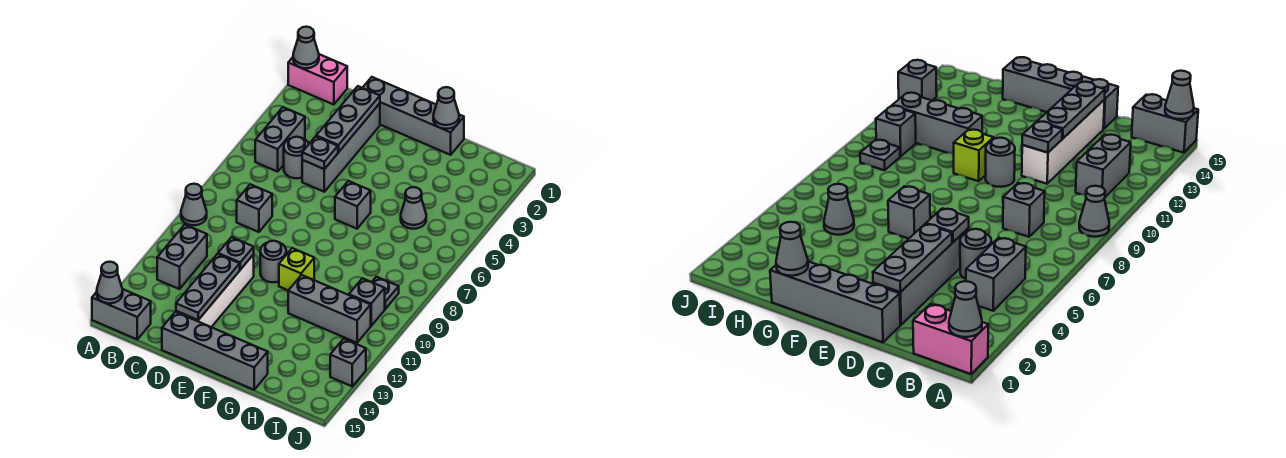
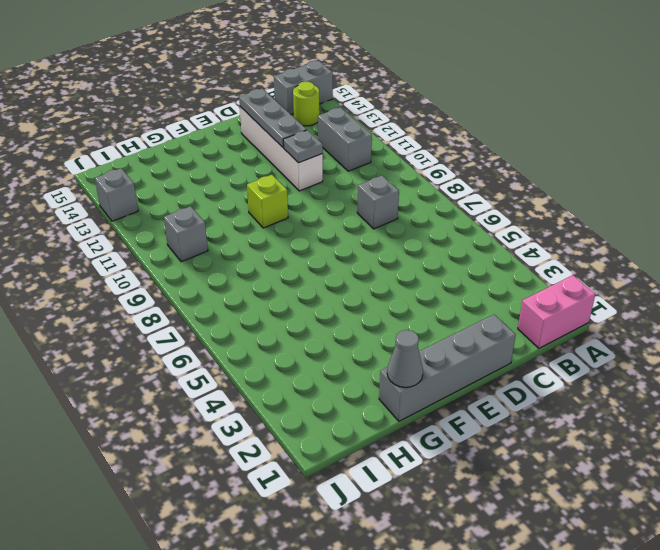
lime round brick B14 level 1 -> none
none -> grey cone A9 level 1
none -> grey brick B4:B5 level 1
none -> grey round brick C5 level 1

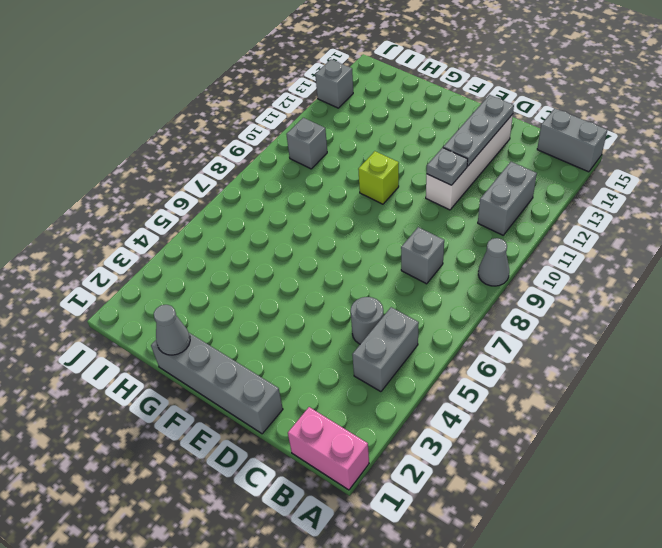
none -> grey brick D2:D5 level 1
none -> grey brick D15:G15 level 1
none -> grey round brick E10 level 1

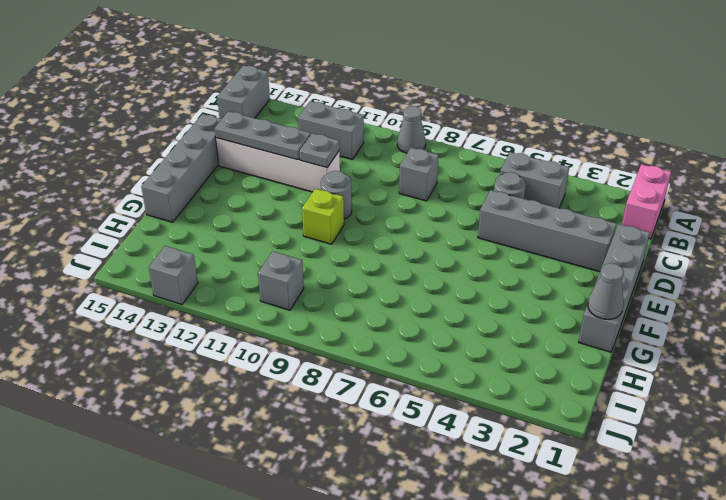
none -> grey brick F6 level 1
none -> grey brick G11:I11 level 1
none -> grey cone H5 level 1

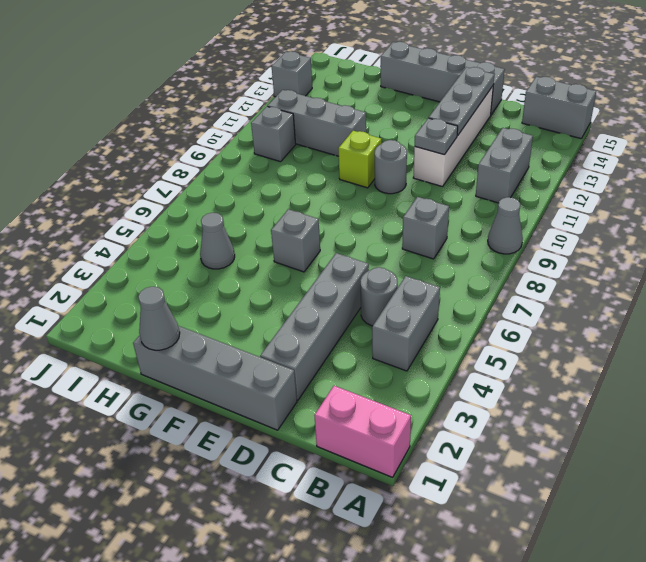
none -> grey plate I9 level 1
none -> grey cone A1 level 2
none -> grey cone A15 level 2

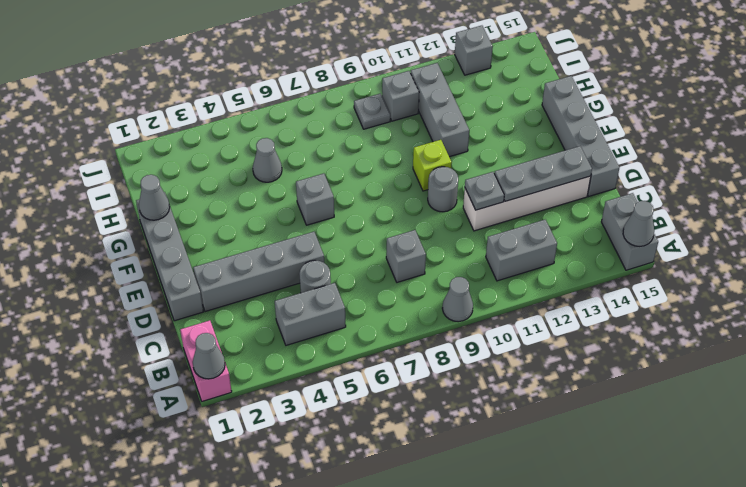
none -> grey plate D2:D4 level 2
none -> grey plate D5 level 2

